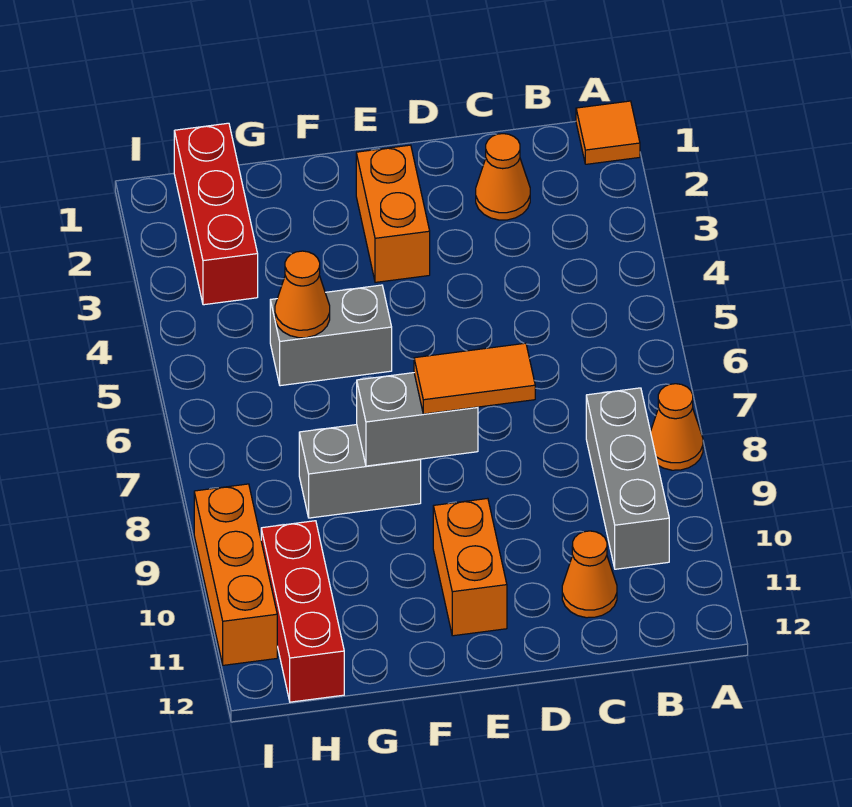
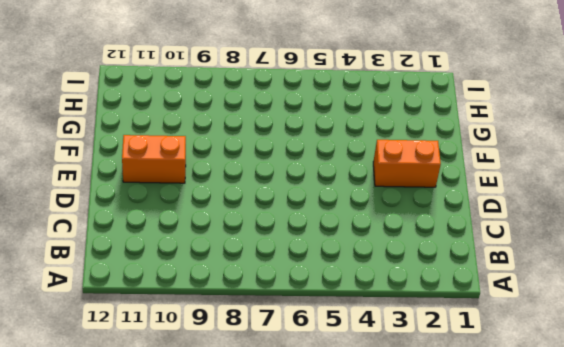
none -> orange tile A1 level 1
none -> orange cone A8 level 1
none -> grey brick B8:B10 level 1

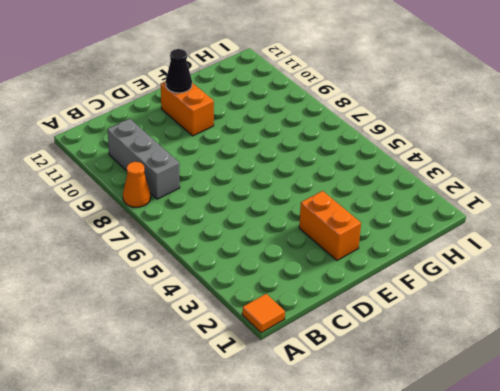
black cone E11 level 2 -> none
none -> orange cone C2 level 1
none -> orange cone C11 level 1
none -> grey brick F5:G5 level 1

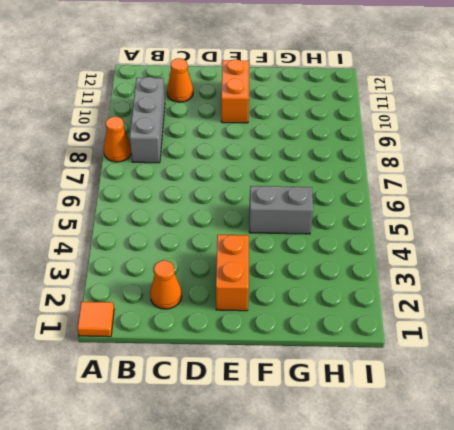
none -> grey brick F8:G8 level 1
none -> red brick H1:H3 level 1
none -> red brick H10:H12 level 1

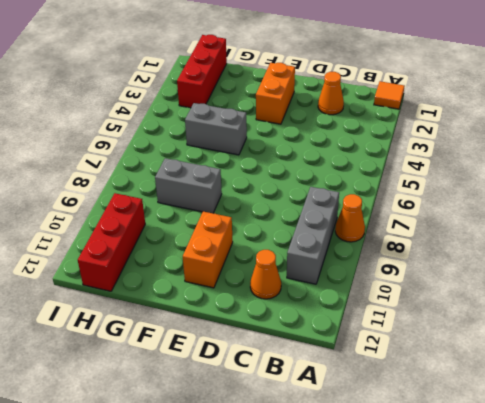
none -> orange brick I9:I11 level 1
none -> grey brick E8:F8 level 2
none -> orange cone G5 level 2

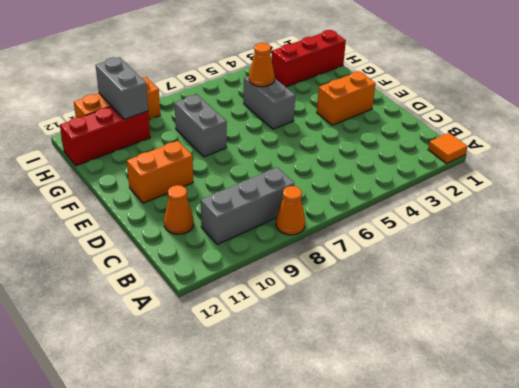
grey brick H10:I10 level 2 -> grey brick E8:F8 level 2
none -> orange cone C2 level 1
none -> orange tile D8:E8 level 3

